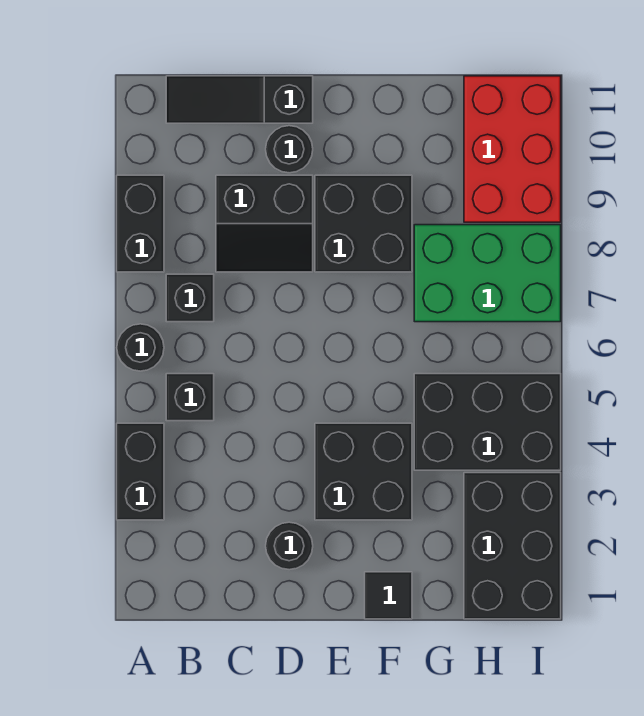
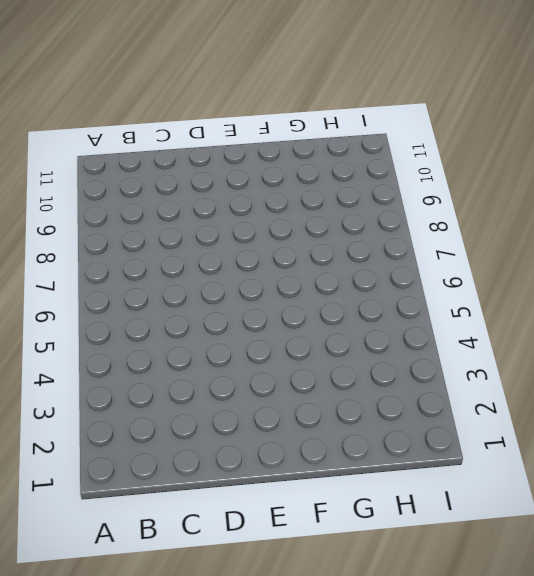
none -> black brick A3:A4 level 1
none -> black round brick A6 level 1
none -> black brick A8:A9 level 1

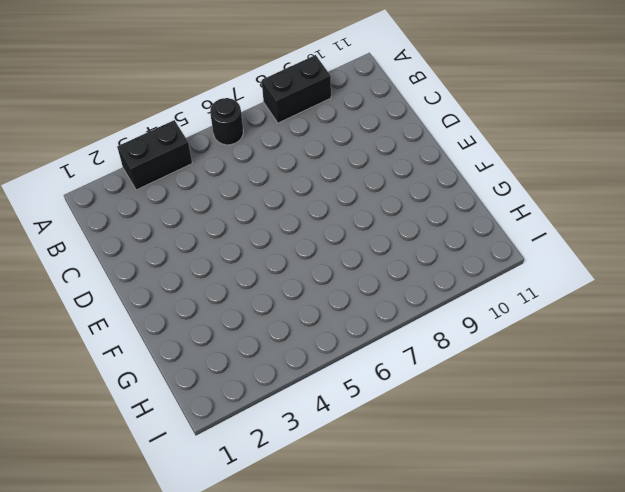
none -> black brick B5 level 1
none -> black brick B7 level 1
none -> black slope B11:D11 level 1 top D

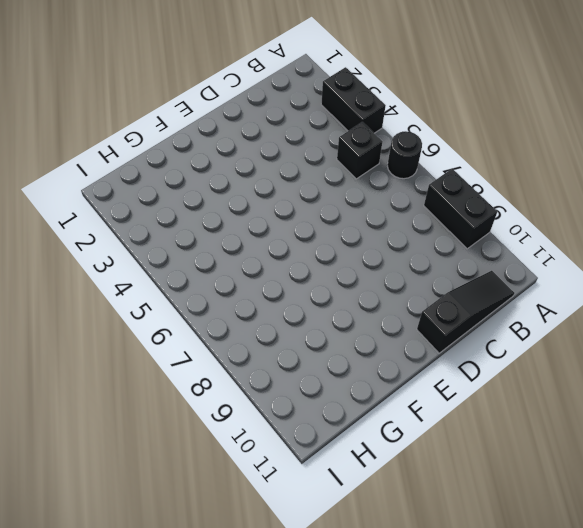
none -> black brick B7 level 1
none -> black slope C8:D9 level 1 top 9
none -> black round brick D2 level 1

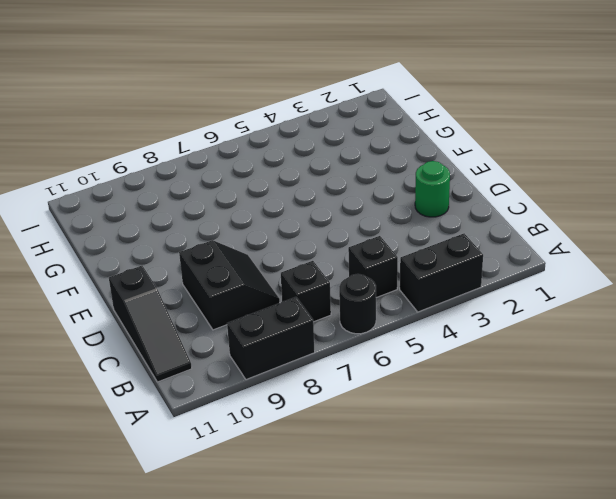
green round brick D2 level 1 -> black round brick D2 level 1
none -> black round brick D10 level 1
none -> black brick E3:F4 level 1
none -> black brick E8:F9 level 1

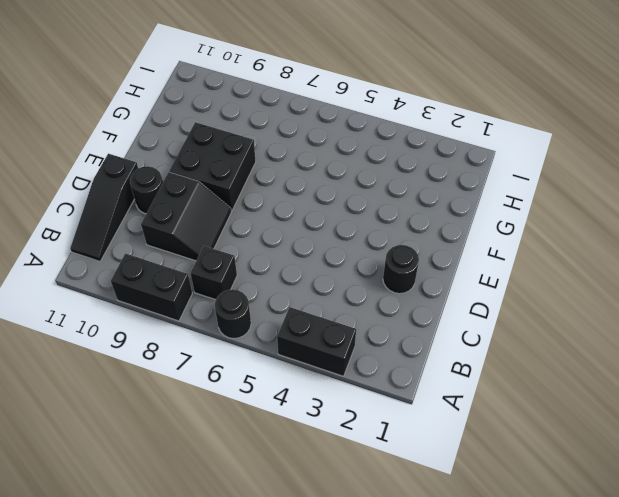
none -> black brick B5 level 1
none -> black brick E3:F4 level 1
none -> black tile F1 level 1

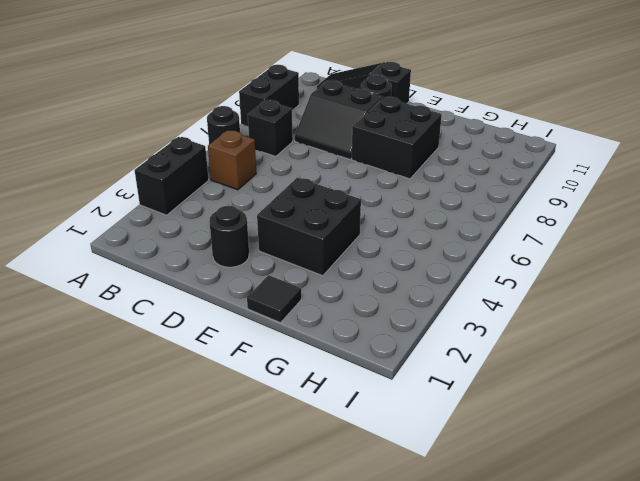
brown brick B5 level 1 -> black brick B5 level 1
none -> black brick G4:I5 level 1
none -> green brick G7:I8 level 1
none -> black brick H1:I3 level 1

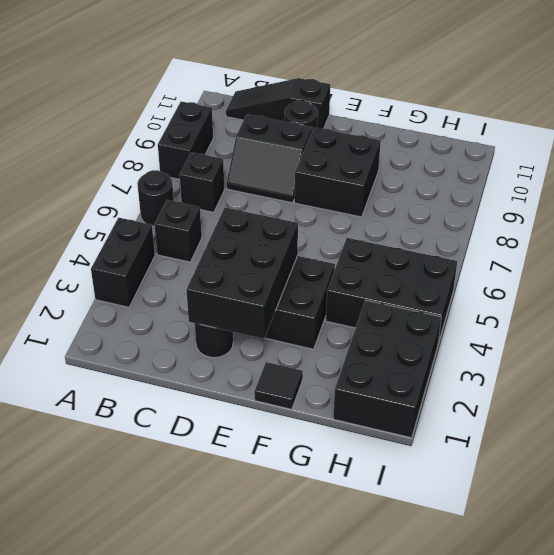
black brick D2:E4 level 2 -> none
none -> green brick G7:I8 level 1
none -> red brick H9:I11 level 1

